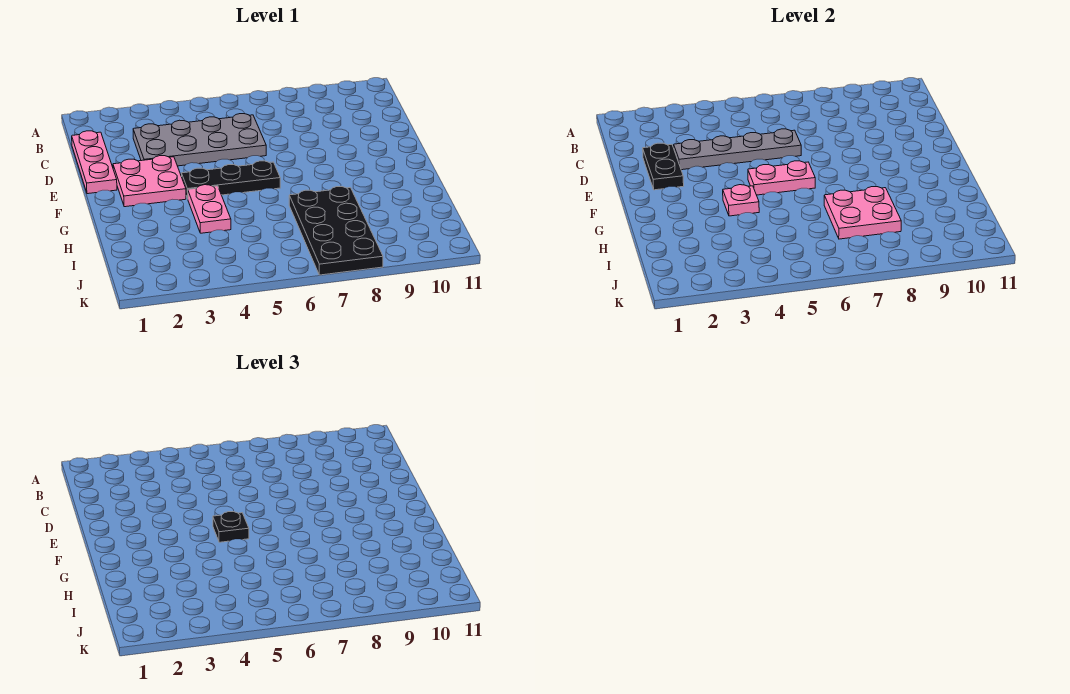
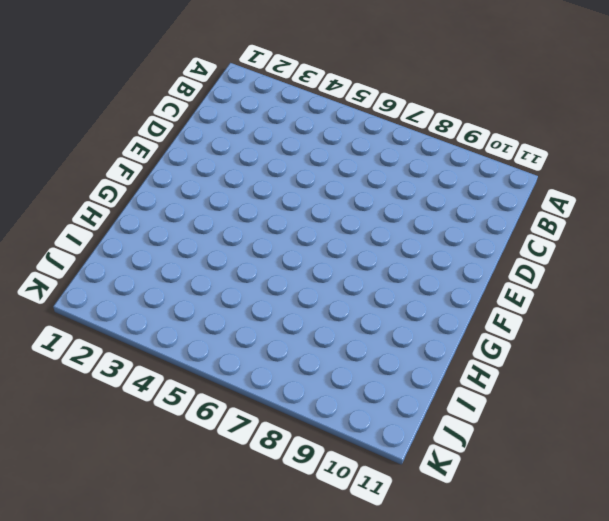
none -> pink plate C1:E1 level 1
none -> grey plate C3:D6 level 1
none -> pink plate E2:F3 level 1

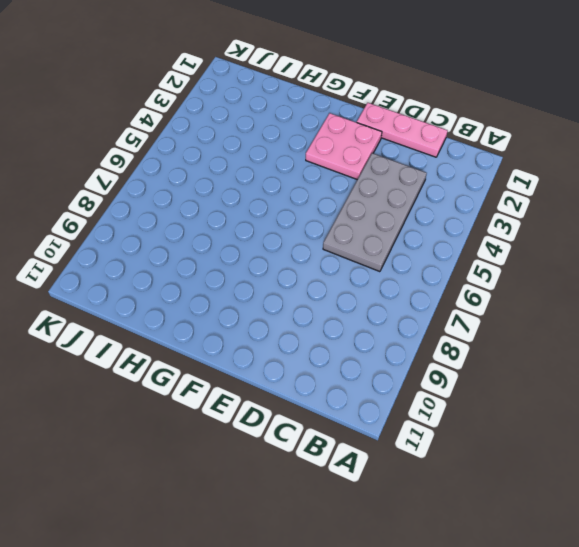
none -> black plate F4:F6 level 1
none -> pink plate G4:H4 level 1
none -> black plate H7:K8 level 1

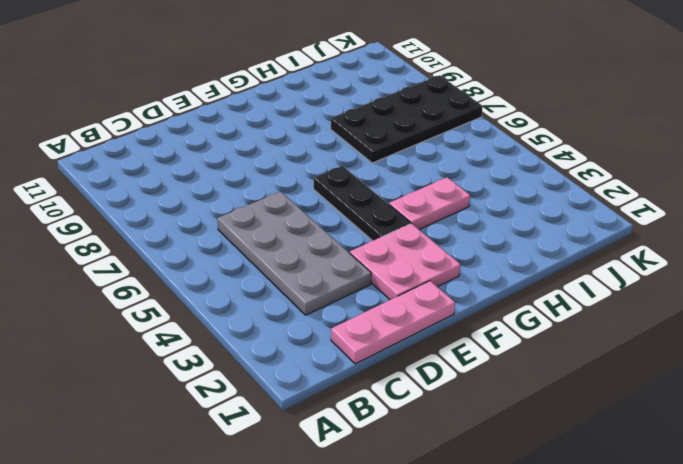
none -> black plate D2:E2 level 2
none -> grey plate D3:D6 level 2
none -> pink plate F5:F6 level 2

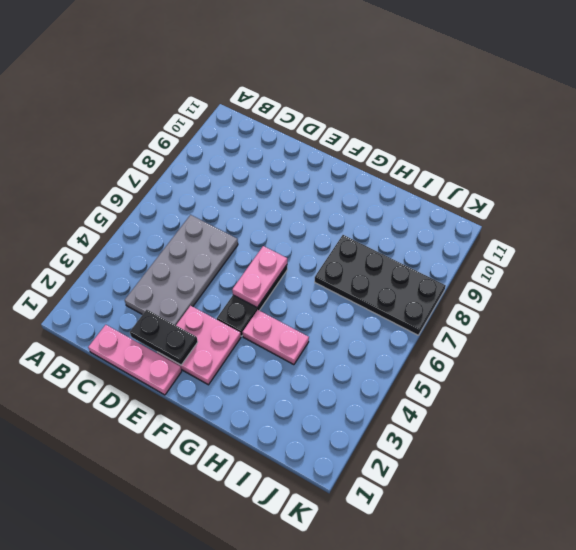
none -> grey plate D3:D6 level 2
none -> pink plate G4 level 2
none -> pink plate H7:I8 level 2

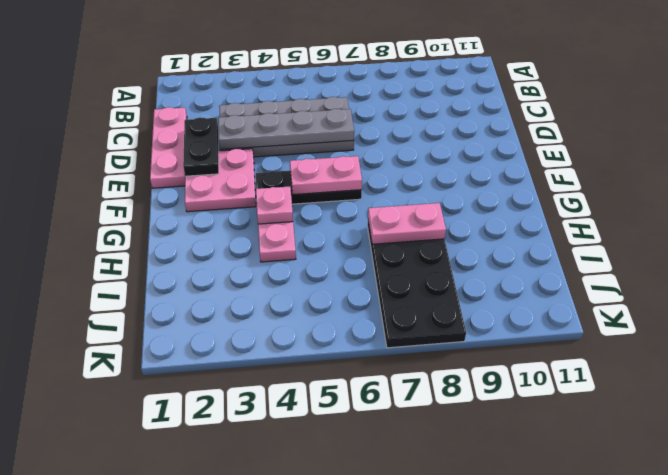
pink plate H7:H8 level 2 -> pink plate H7:I8 level 2
none -> black plate F5 level 3

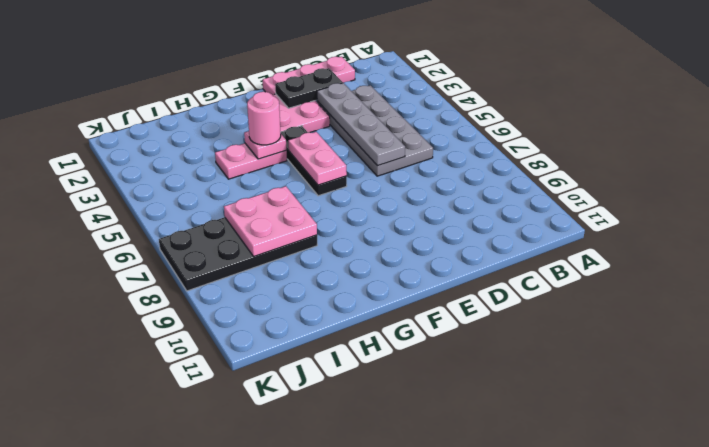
pink round brick G4 level 3 -> none
none -> black plate F5 level 3

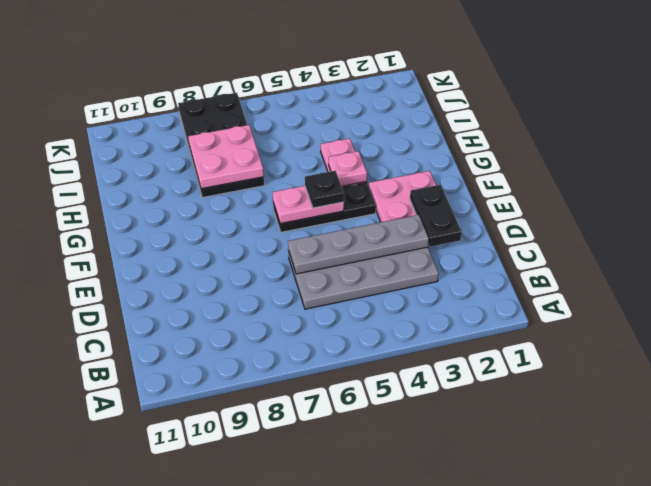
none -> pink plate C1:E1 level 1

